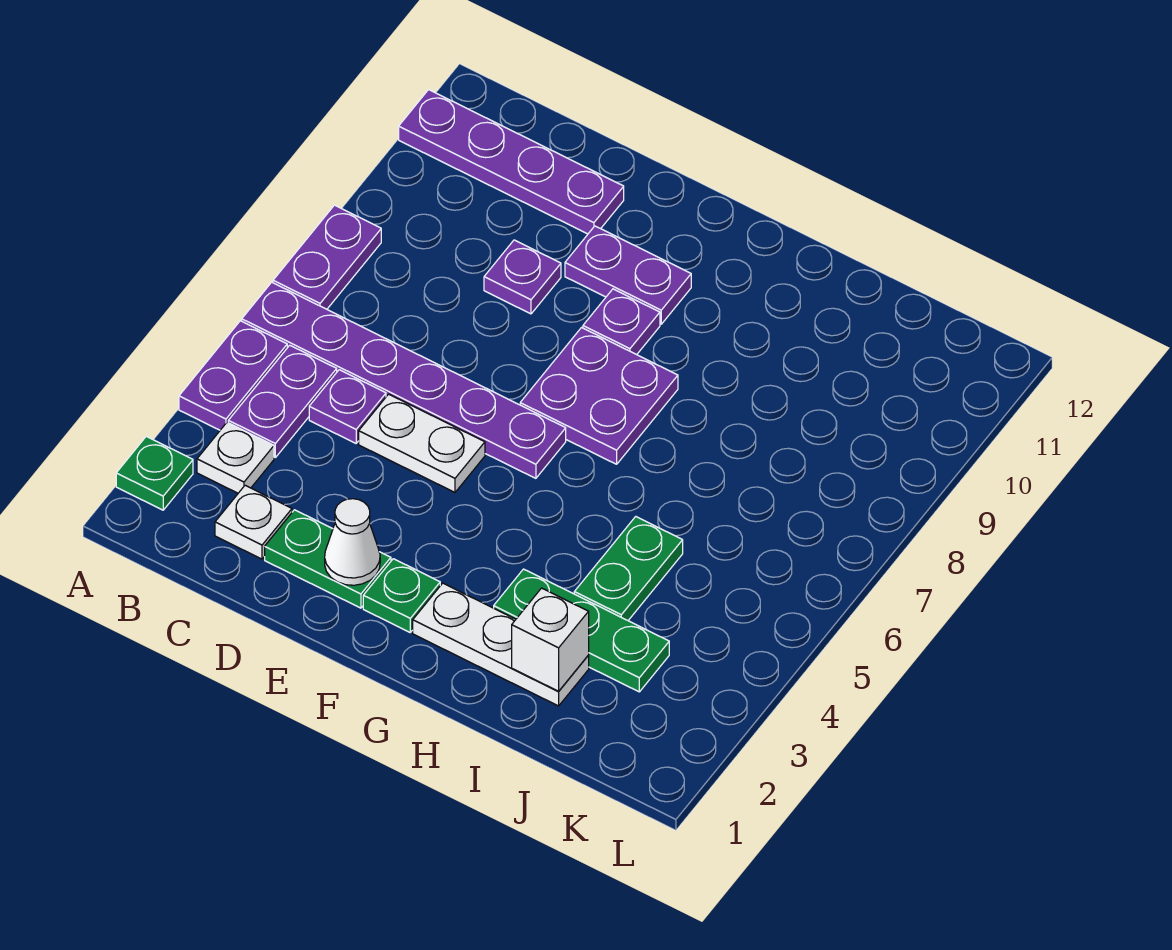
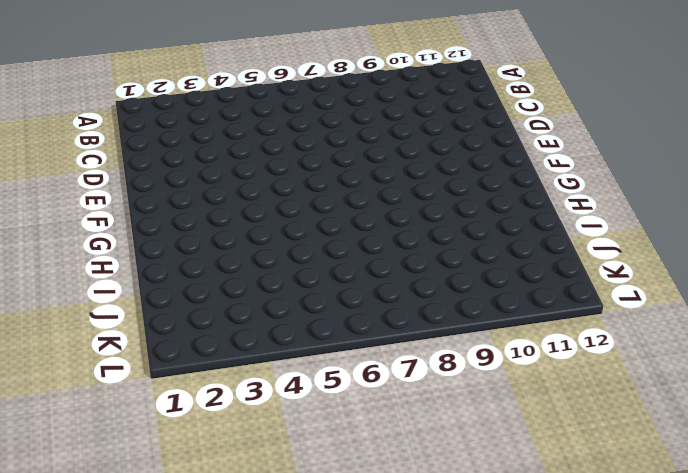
none -> green plate A2 level 1
none -> purple plate A4:A5 level 1
none -> purple plate A6:F6 level 1

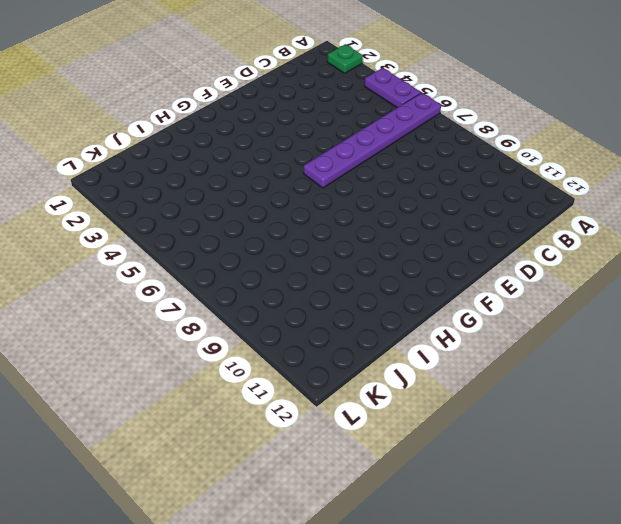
none -> purple plate A7:A8 level 1
none -> purple plate A11:D11 level 1
none -> white plate B3 level 1

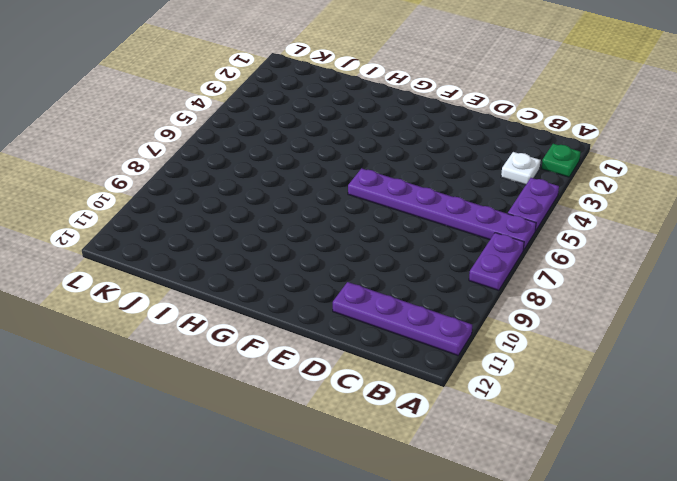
none -> purple plate B4:B5 level 1
none -> white plate C2 level 1
none -> purple plate C5 level 1

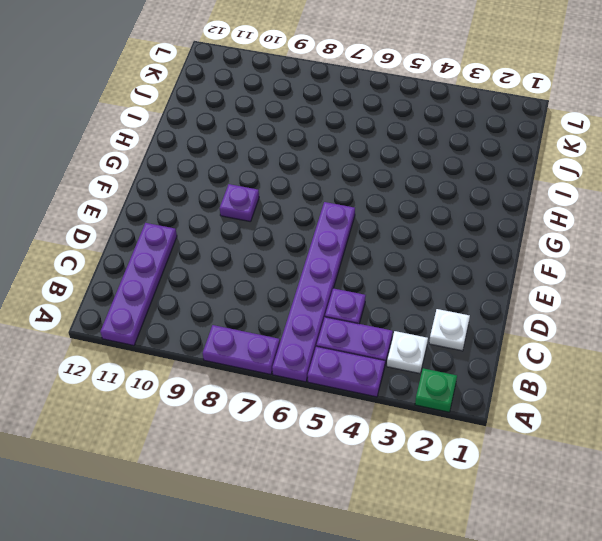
none -> green plate D2:E2 level 1
none -> white plate D5:E5 level 1
none -> purple plate D9 level 1

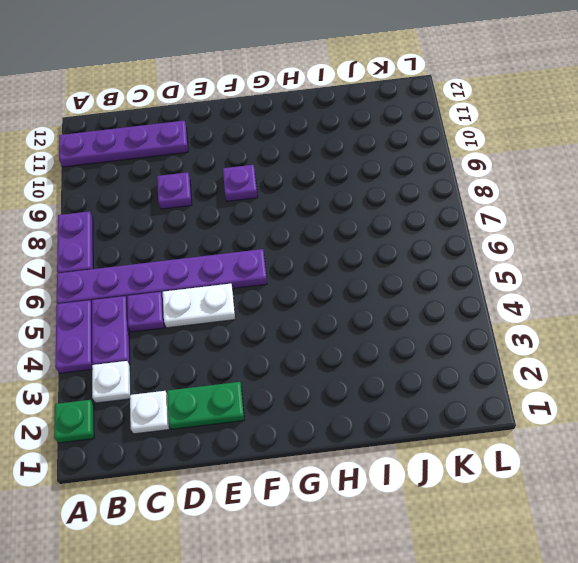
none -> purple plate E10:F10 level 1
none -> green plate F2 level 1
none -> purple plate F7:G8 level 1

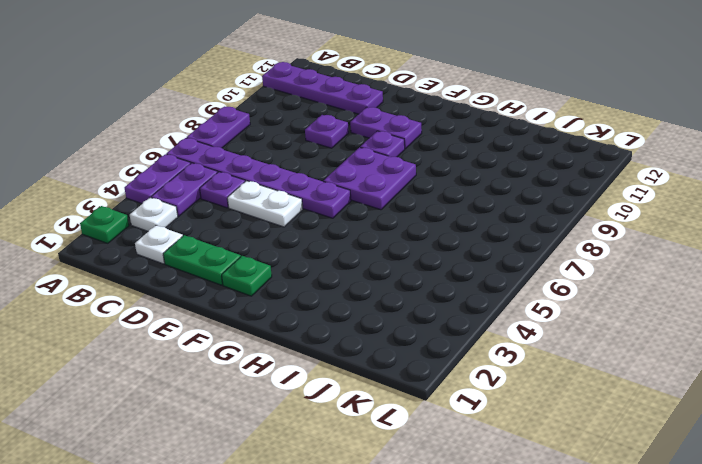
none -> white plate G2:I2 level 1
none -> green plate H3:J3 level 1
none -> green plate I4:I5 level 1

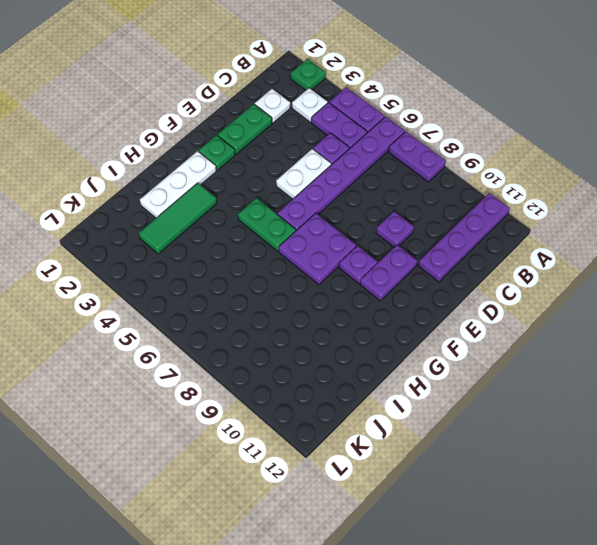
green plate G5:G6 level 1 -> green plate I4:I5 level 1
green tile H3:J3 level 1 -> green plate H3:J3 level 1
none -> white cone E2 level 2
none -> white brick I2 level 2

